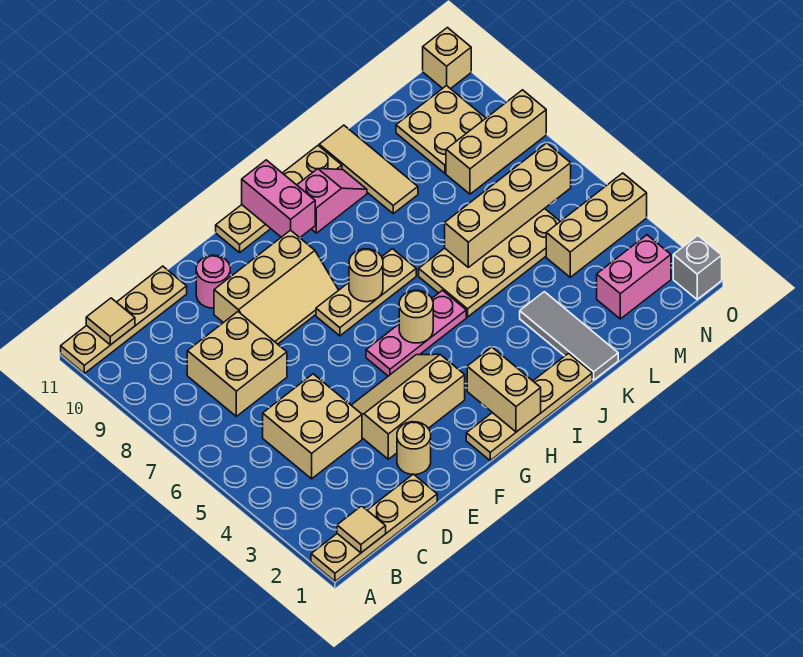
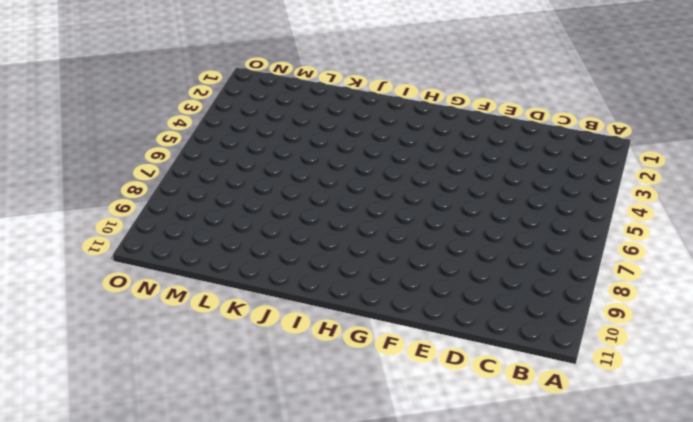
none -> tan plate A1:D1 level 1
none -> tan plate A11:D11 level 1
none -> tan brick C4:D5 level 1

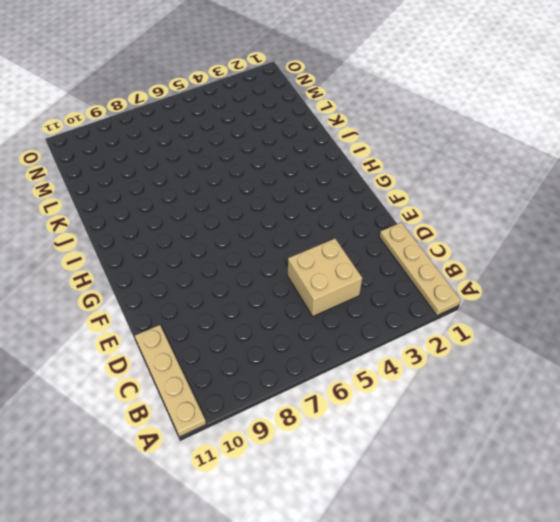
none -> tan brick C7:D8 level 1
none -> tan round brick E2 level 1
none -> tan slope E3:G4 level 1 top 3

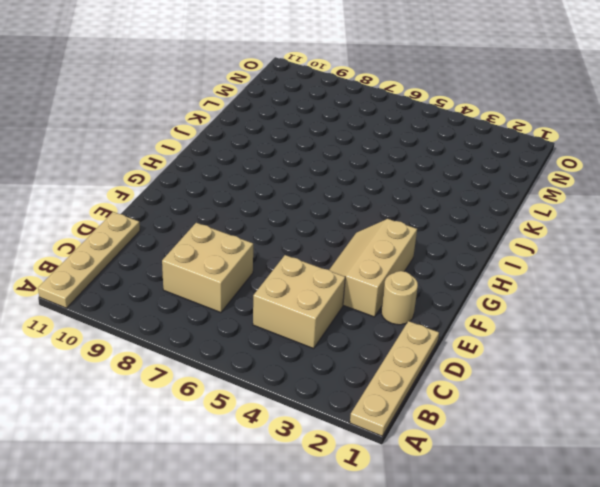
none -> tan slope E8:G9 level 1 top 9
none -> pink round brick E10 level 1
none -> tan plate G1:J1 level 1

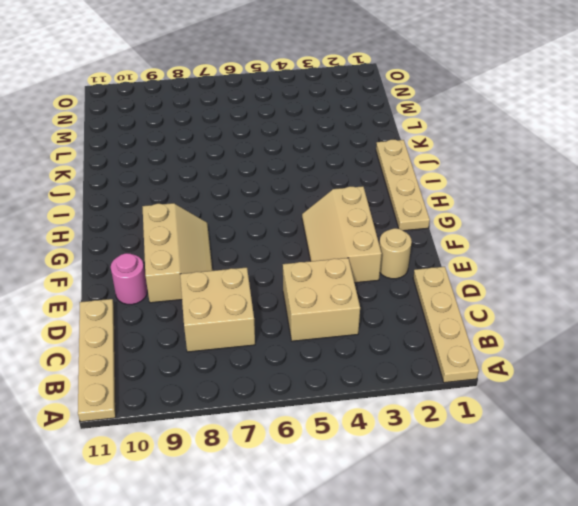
none -> pink plate G5:I5 level 1
none -> tan plate G7:I7 level 1
none -> tan plate G11:J11 level 1

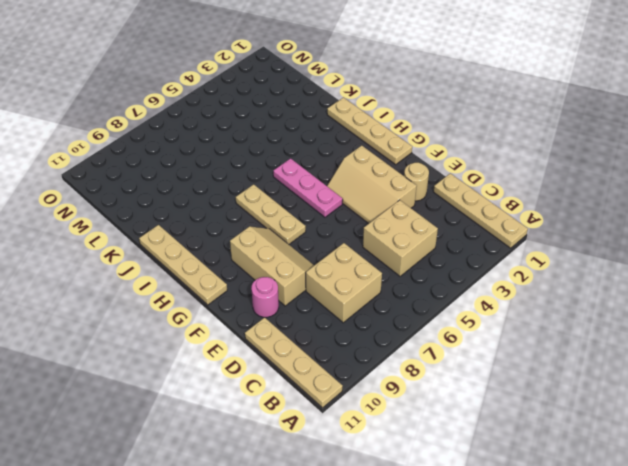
none -> pink slope I10:J10 level 1 top I
none -> tan plate J5:M6 level 1
none -> grey tile K1:K3 level 1

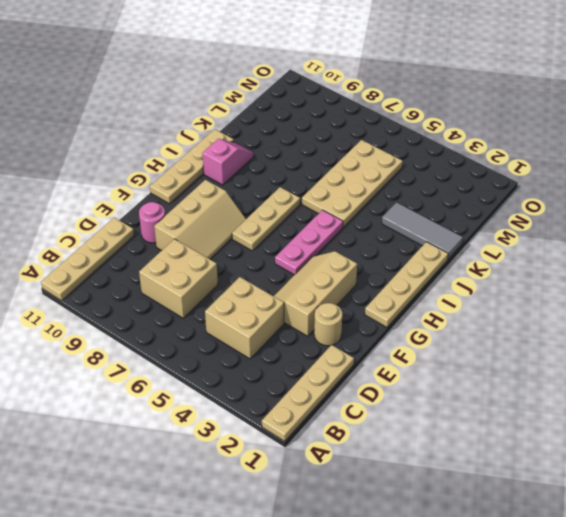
none -> tan tile K9:K11 level 1
none -> pink brick M2:N2 level 1
none -> tan brick M4:O4 level 1

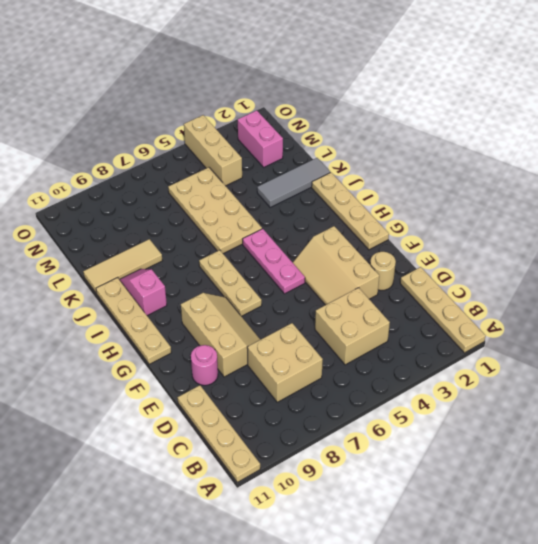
none -> tan brick M8:O8 level 1
none -> tan plate M9:N10 level 1
none -> grey brick O1 level 1

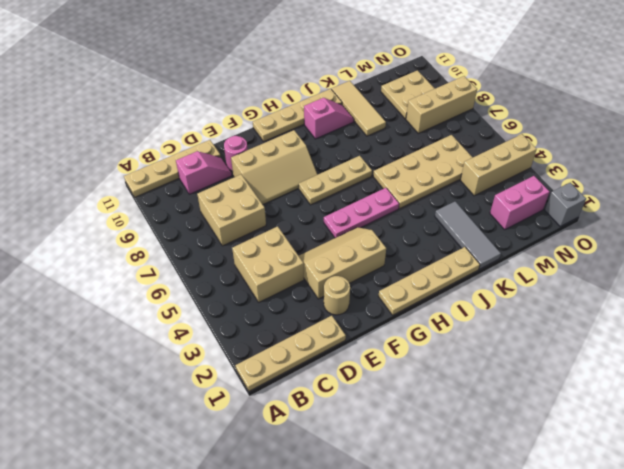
pink slope C10:D10 level 1 top C -> none
none -> tan brick O11 level 1
none -> tan tile B1 level 2
none -> tan tile B11 level 2

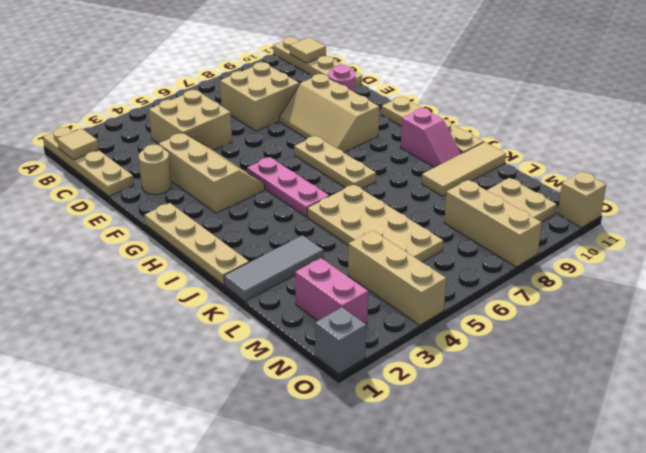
none -> tan brick H1:H2 level 2
none -> tan round brick H5 level 2
none -> tan round brick H7 level 2

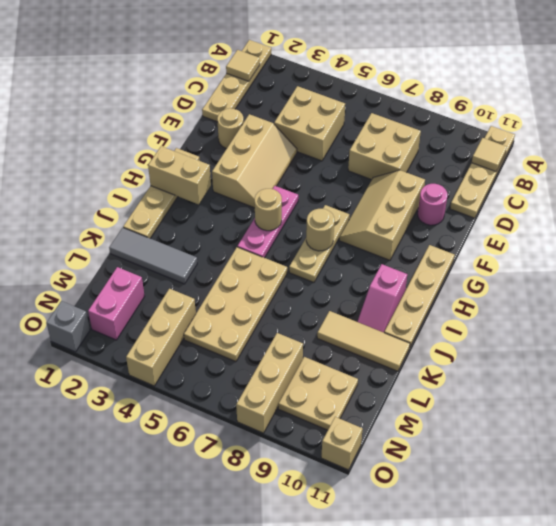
none -> pink brick H10:H11 level 2
none -> tan brick K6:N6 level 2

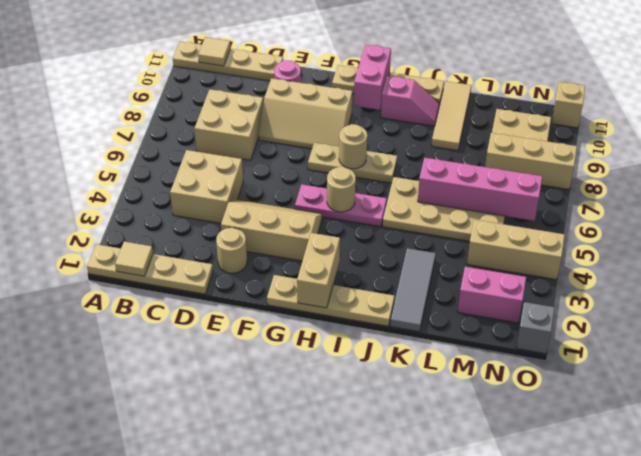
pink brick K6:N6 level 2 -> tan brick K6:N6 level 2

